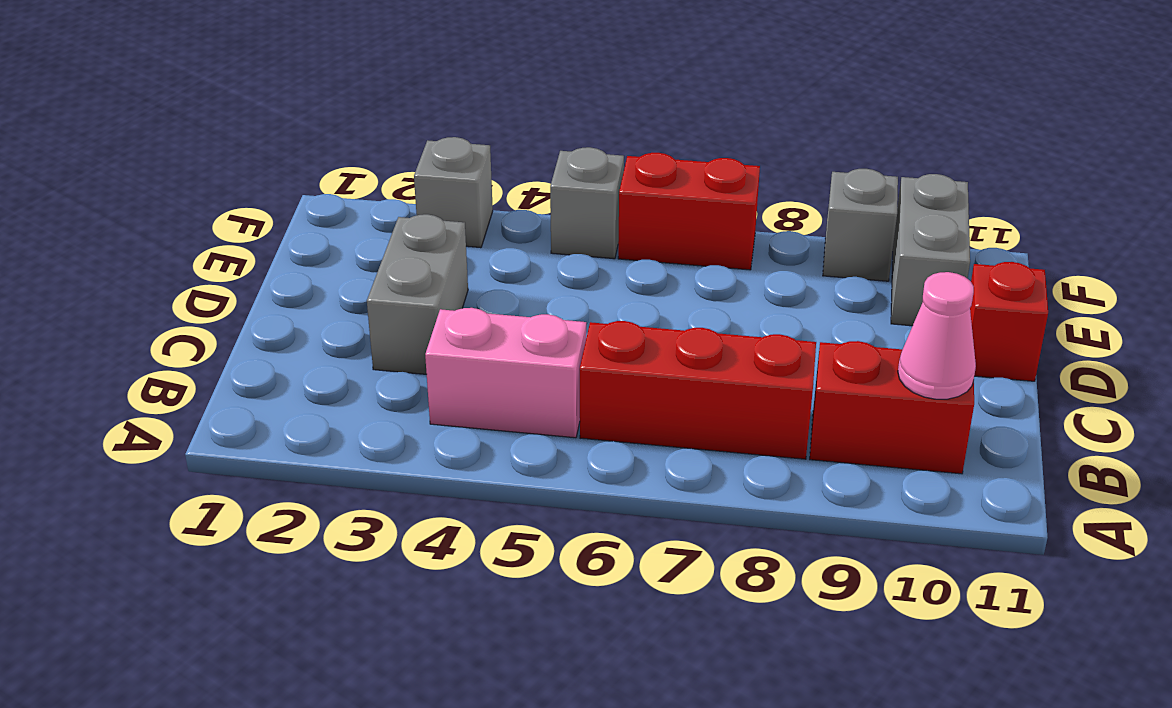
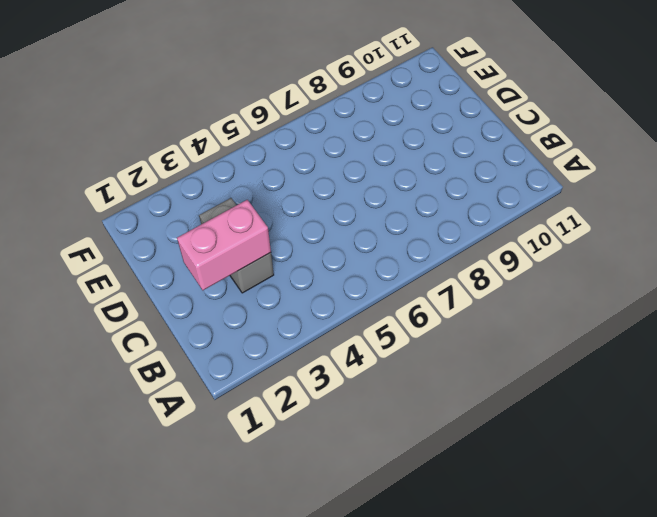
pink brick C2:C3 level 2 -> pink brick B4:B5 level 1
none -> red brick B6:B8 level 1
none -> red brick B9:B10 level 1

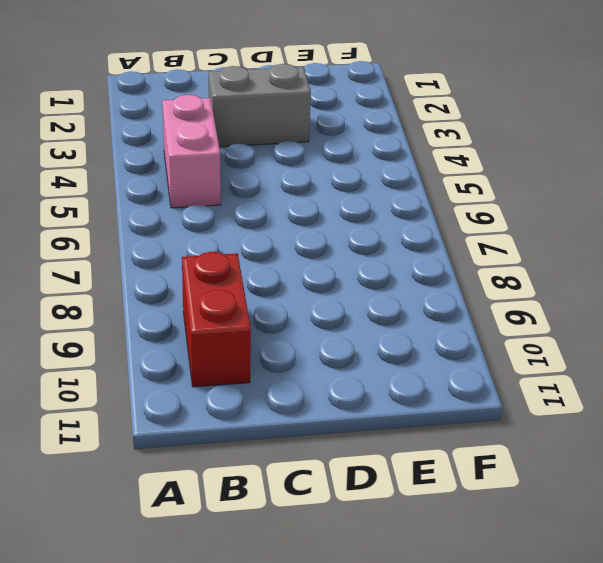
none -> red brick B6:B8 level 1
none -> red brick D11 level 1

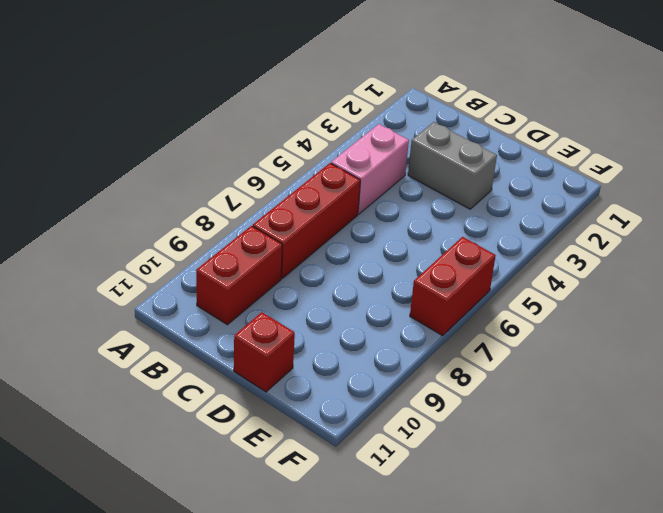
none -> grey brick E10:F10 level 1
none -> grey brick F3 level 1

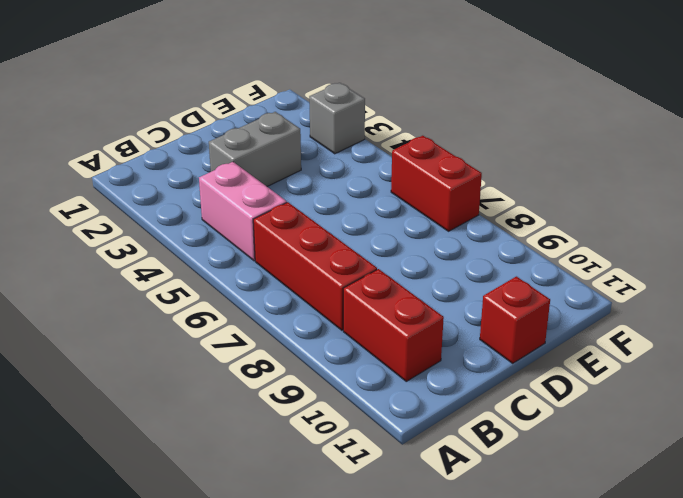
none -> grey brick E10:F10 level 1
none -> grey brick F5 level 1

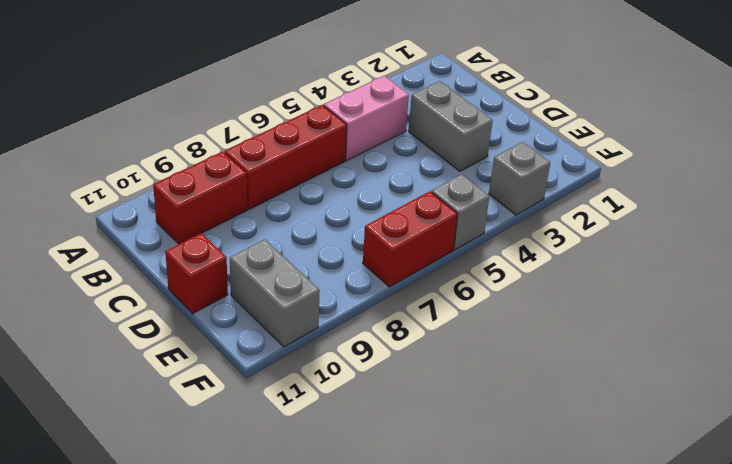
none -> grey brick F9 level 1
none -> pink cone B10 level 2

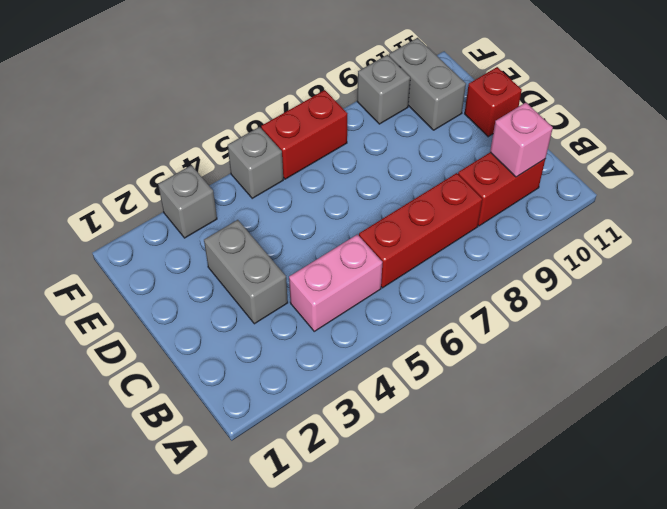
pink brick B10 level 2 -> pink cone B10 level 2

